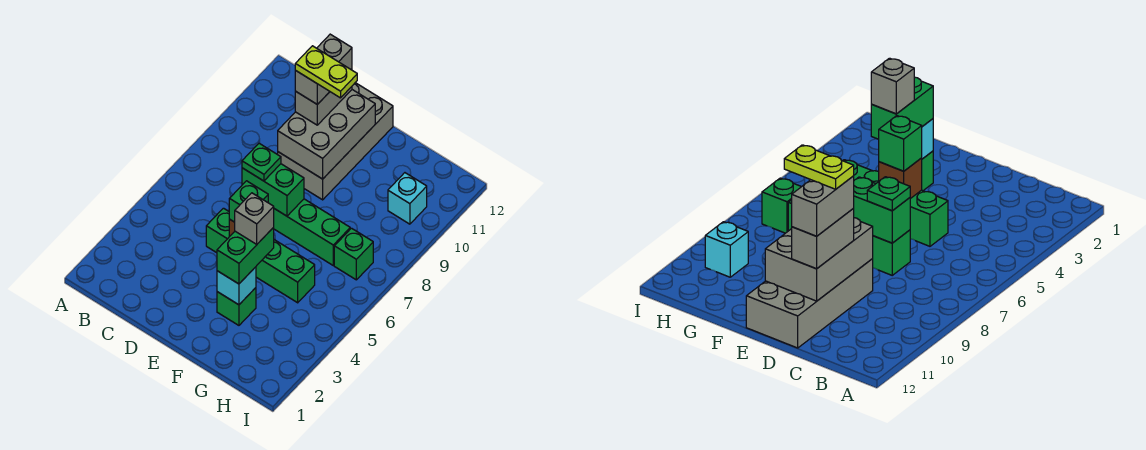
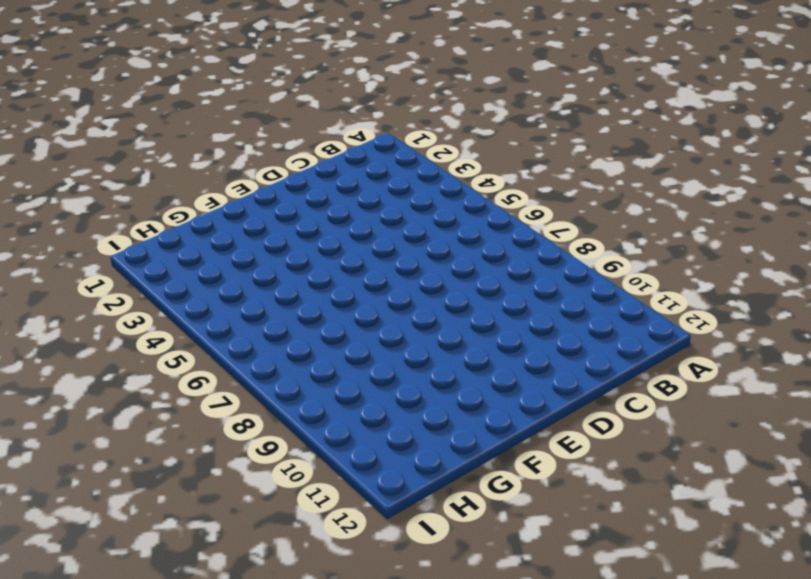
none -> green brick D5:G5 level 1
none -> green brick D7:G7 level 1
none -> grey brick D9:E12 level 1

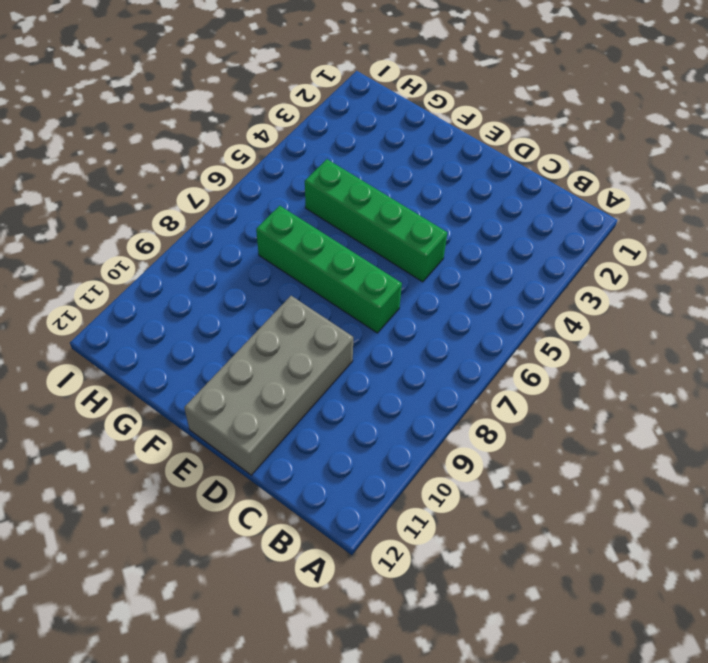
none -> green brick F3 level 1
none -> green brick H7 level 1
none -> cyan brick H10 level 1

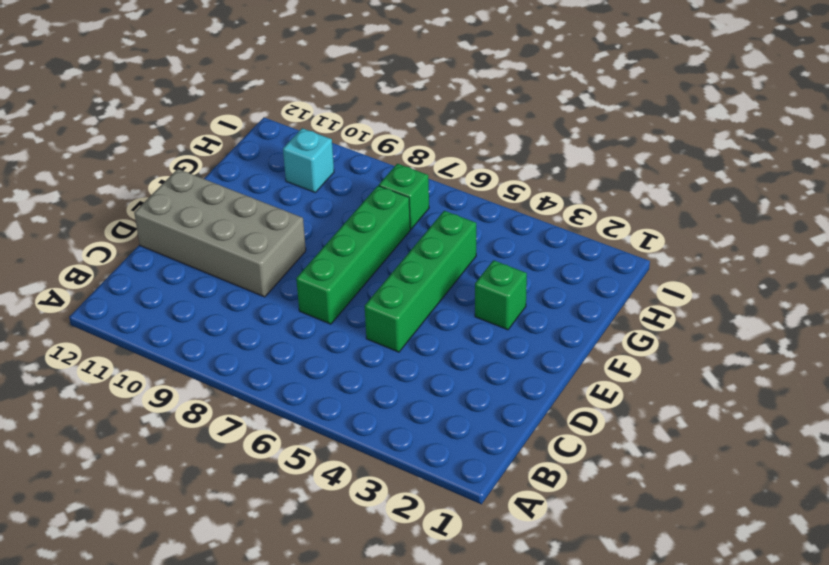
none -> green brick D7:E7 level 2
none -> grey brick D9:E11 level 2
none -> brown brick E5 level 2

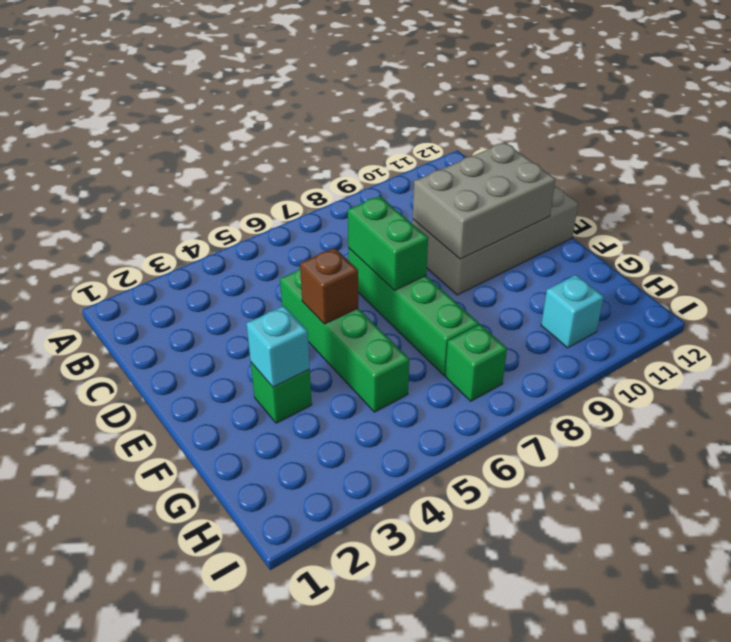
none -> green plate D7 level 3
none -> grey brick D10:D11 level 3
none -> green brick E5 level 3

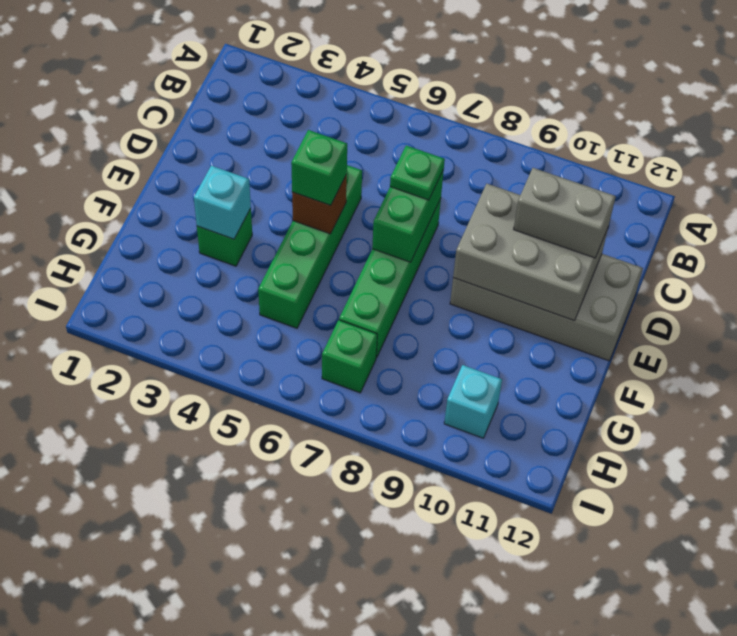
none -> green brick F3:F4 level 3
none -> grey brick D10:D11 level 4
none -> grey brick F4 level 4

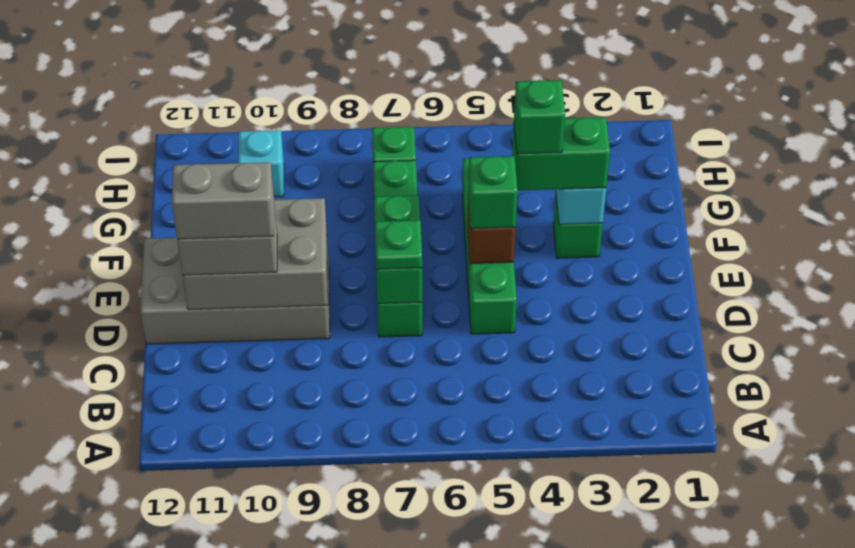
green brick F4 level 4 -> grey brick F4 level 4
none -> lime plate D10:E10 level 5

